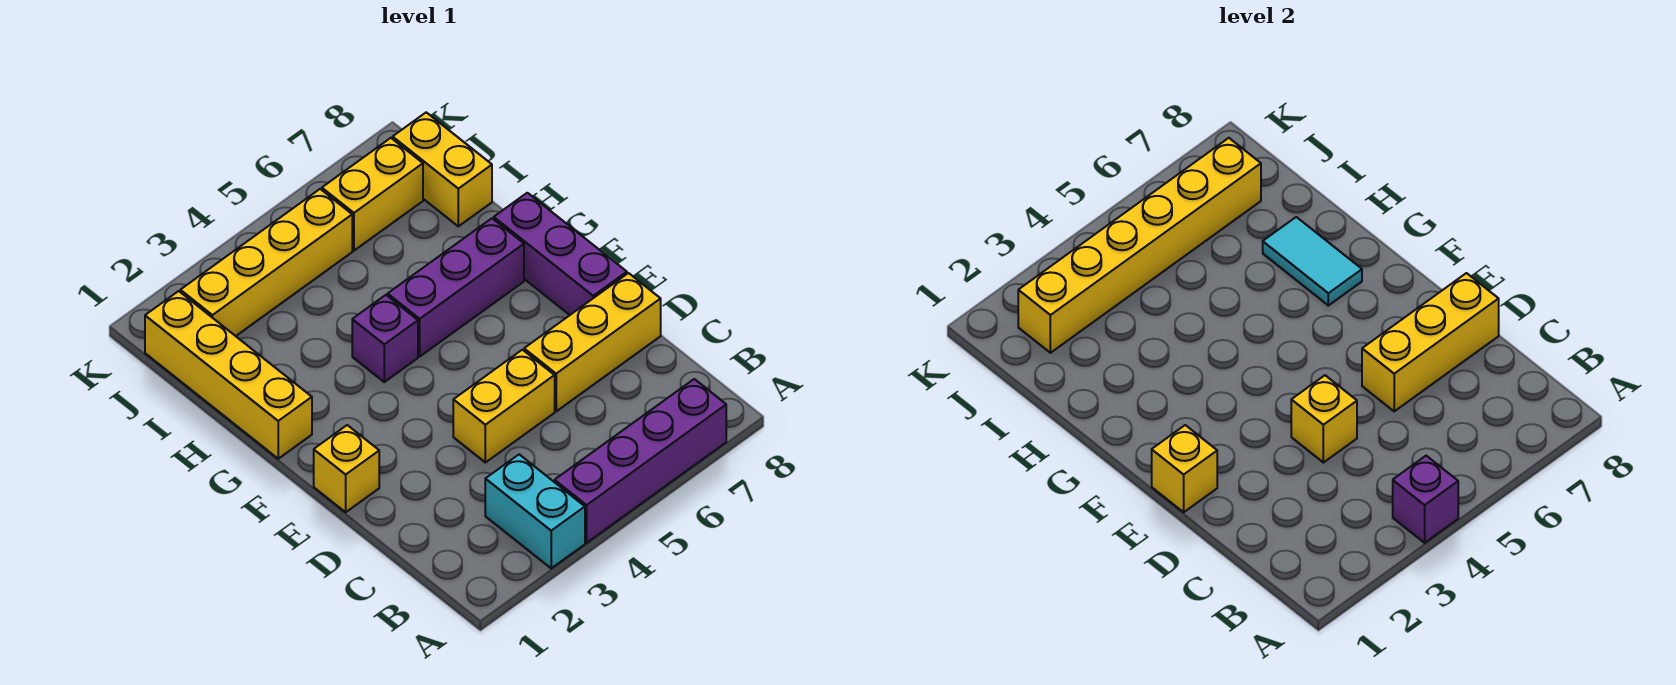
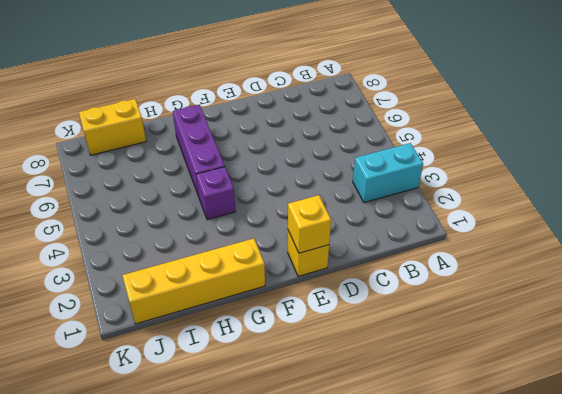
none -> purple brick A4:A7 level 1
none -> yellow brick D4:D5 level 1
none -> yellow brick D6:D8 level 1

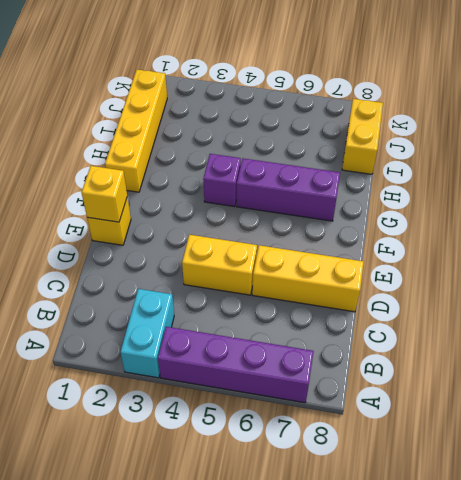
none -> purple brick E8:G8 level 1
none -> yellow brick J2:J5 level 1
none -> yellow brick J6:J7 level 1

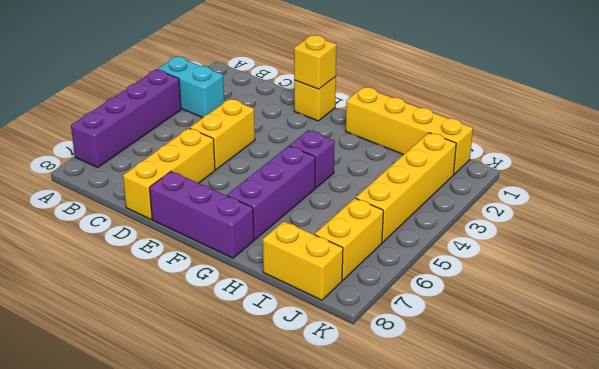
none -> purple brick A4 level 2
none -> yellow brick D4 level 2
none -> yellow brick D6:D8 level 2

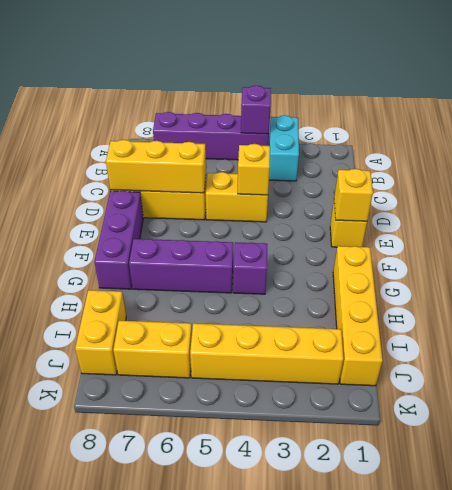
none -> cyan tile G7:H7 level 2
none -> yellow brick J2:J7 level 2

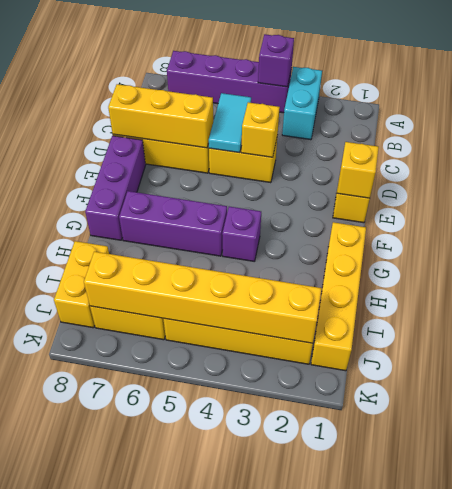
cyan tile C5:D5 level 2 -> cyan tile G7:H7 level 2

